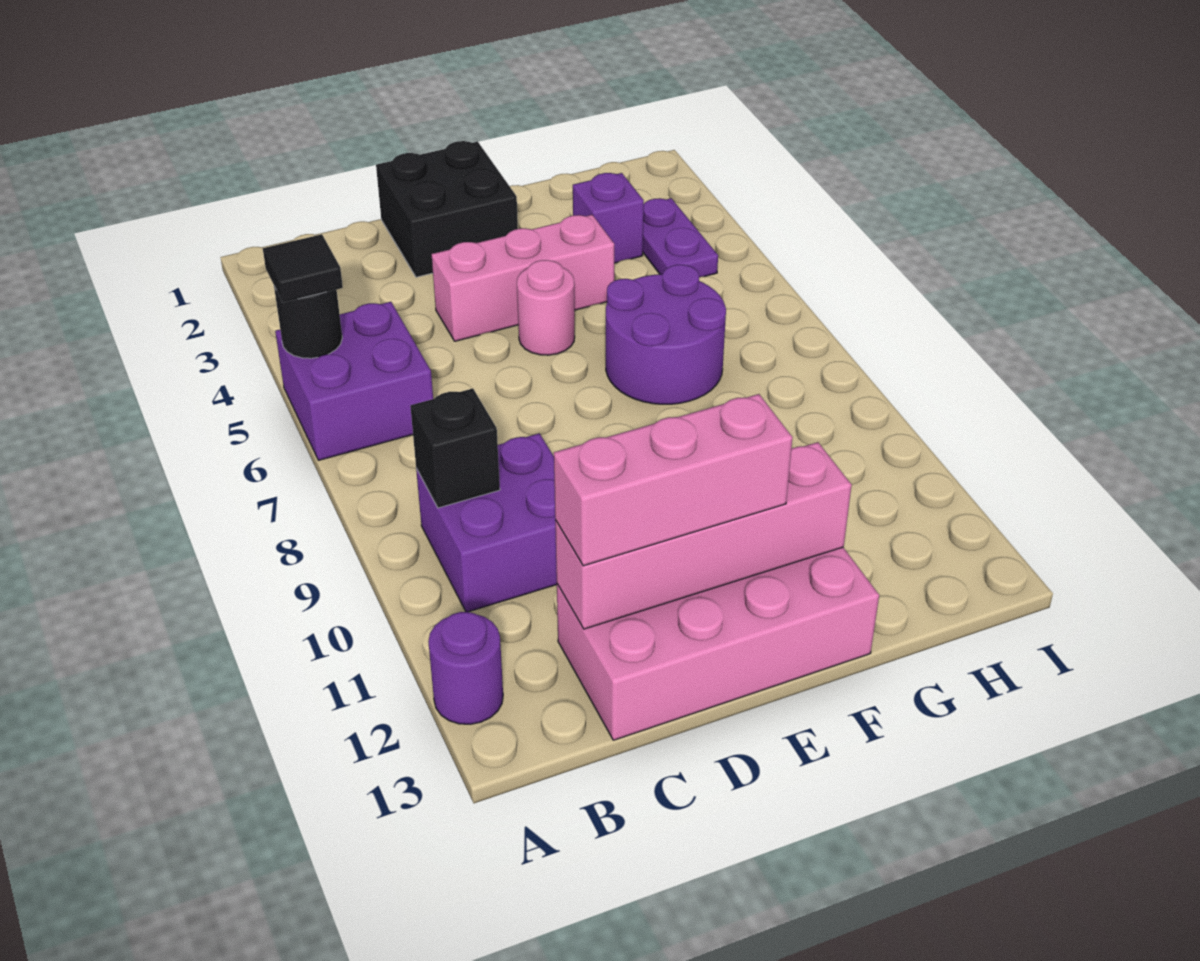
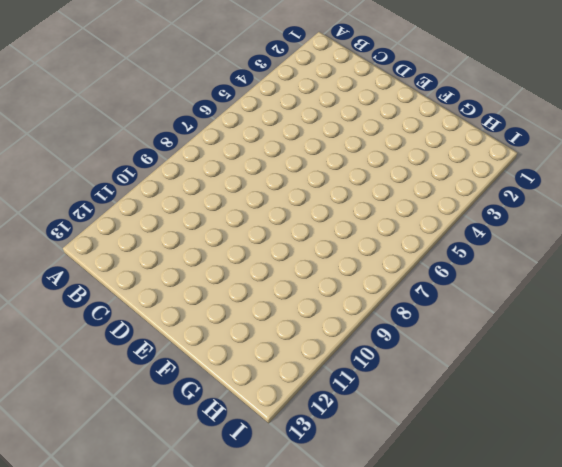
none -> purple brick A5:B6 level 1
none -> purple round brick A12 level 1
none -> purple brick B9:C10 level 1

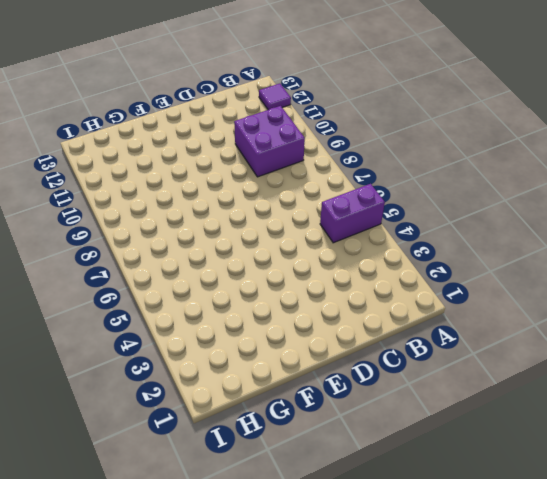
purple brick A5:B5 level 1 -> purple brick A5:B6 level 1
purple tile A12 level 1 -> purple round brick A12 level 1
none -> pink brick C12:F13 level 1
none -> black brick D1:E2 level 1
none -> pink brick D4:F4 level 1

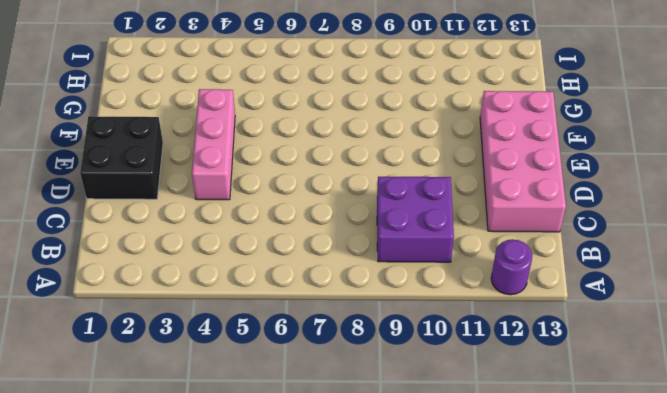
none -> purple brick A5:B6 level 1
none -> pink round brick E5 level 1
none -> purple round brick F6:G7 level 1

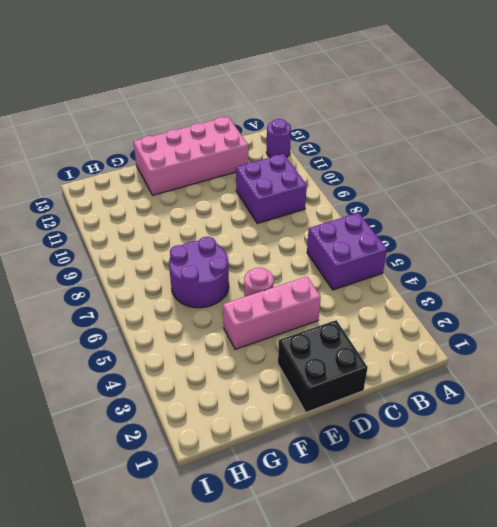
none -> purple brick G3 level 1
none -> purple plate H3:H4 level 1
none -> black round brick A5 level 2

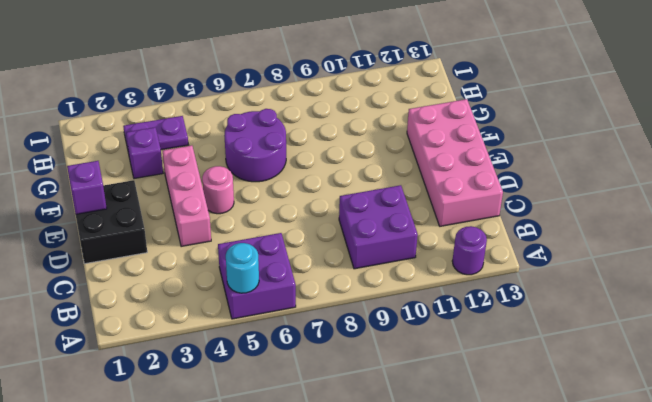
cyan round brick A5 level 2 -> black round brick A5 level 2
purple brick E1 level 2 -> none
none -> black brick B9 level 2
none -> pink brick C12:F12 level 2
none -> black tile A5 level 3

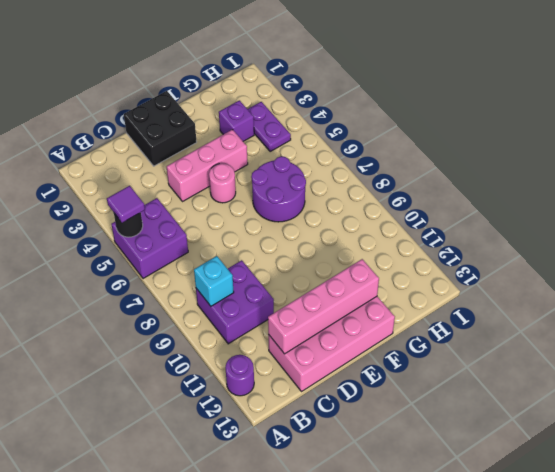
purple tile A5 level 3 -> black tile A5 level 3
cyan brick B9 level 2 -> black brick B9 level 2
none -> pink brick C12:E12 level 3

